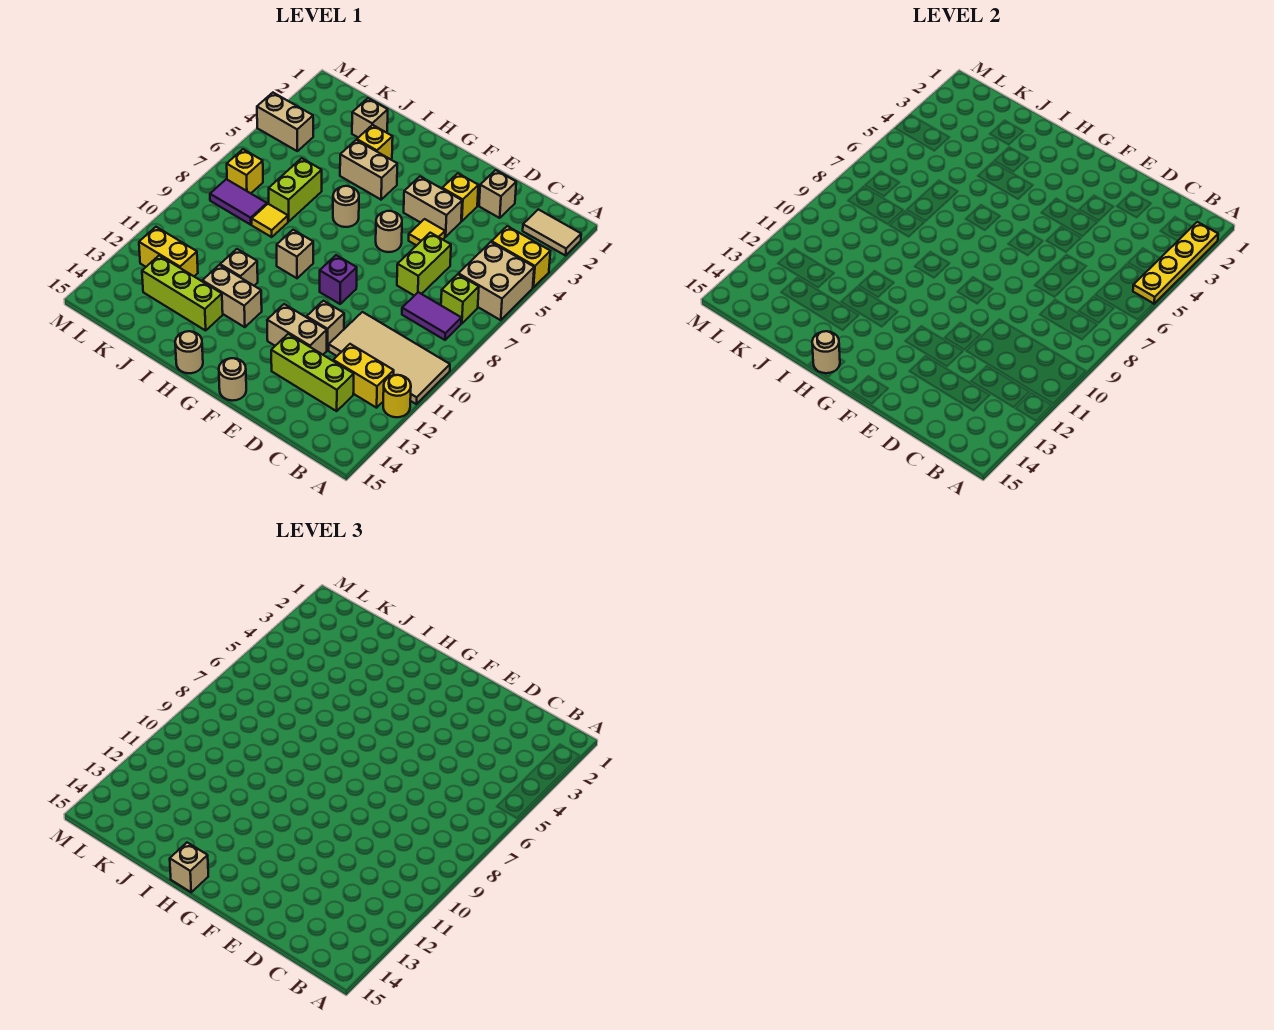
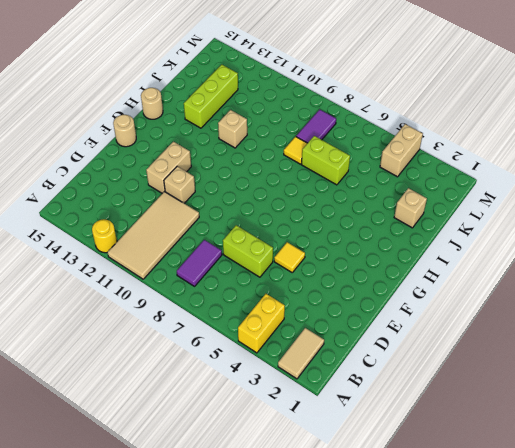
none -> tan brick A5:B6 level 1
none -> lime brick B7 level 1
none -> yellow brick B12:C12 level 1
none -> lime brick C13:E13 level 1

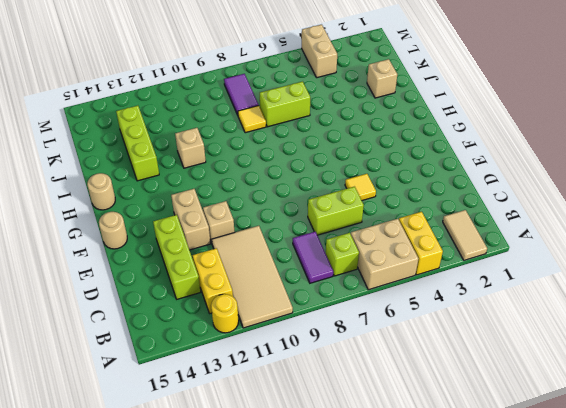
none -> tan brick D2 level 1
none -> yellow brick E3 level 1
none -> tan brick E4:F4 level 1
none -> tan round brick F6 level 1

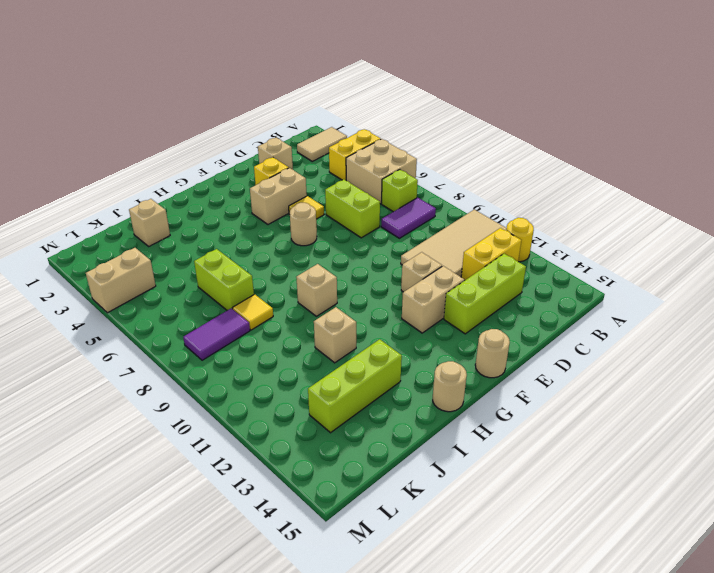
none -> purple brick F9 level 1
none -> tan brick H4:I4 level 1
none -> tan round brick H6 level 1
none -> tan brick H12:I12 level 1

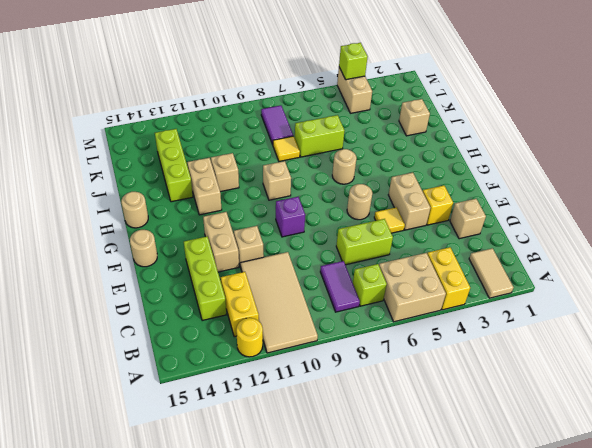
lime brick M4 level 2 -> none
none -> tan brick H4:I4 level 1
none -> yellow brick I3 level 1
none -> yellow brick K12:L12 level 1
none -> yellow brick L7 level 1

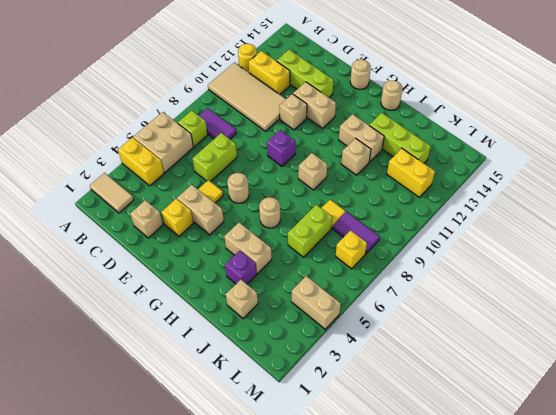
purple brick I3 level 1 -> yellow brick I3 level 1
none -> yellow plate A2:A5 level 2
none -> tan round brick H15 level 2
none -> tan brick H15 level 3

